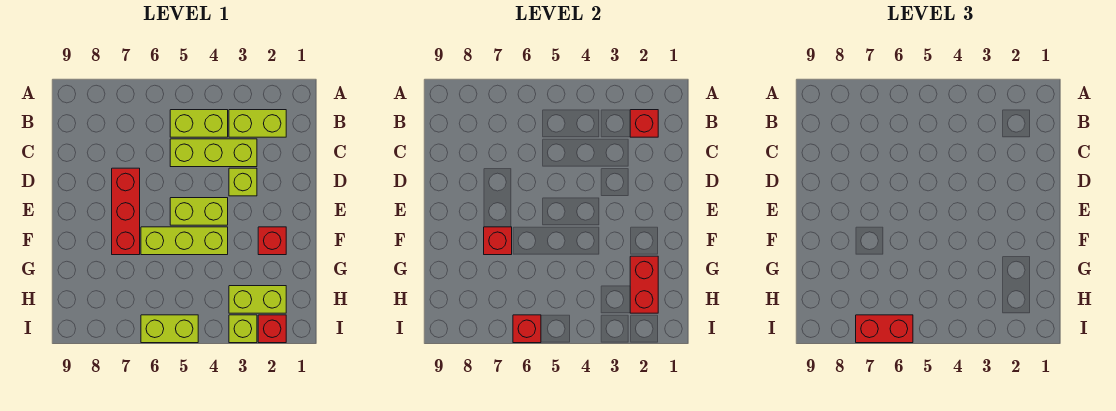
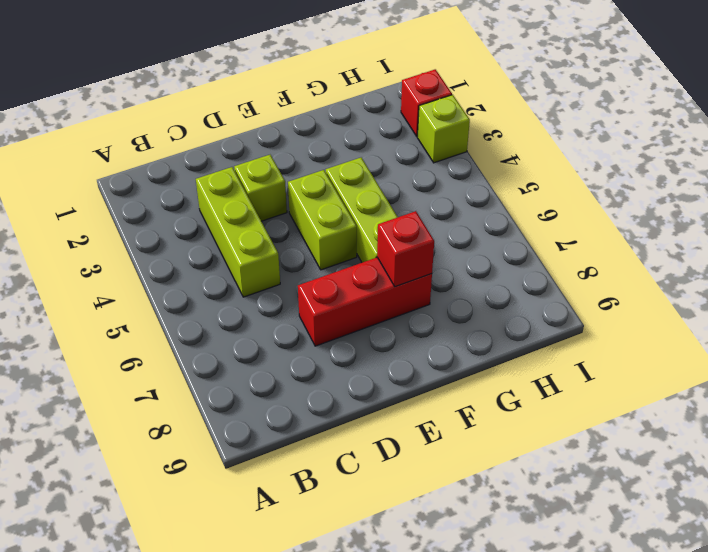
none -> lime brick B2:B3 level 1
none -> lime brick B4:B5 level 1
none -> red brick F2 level 1

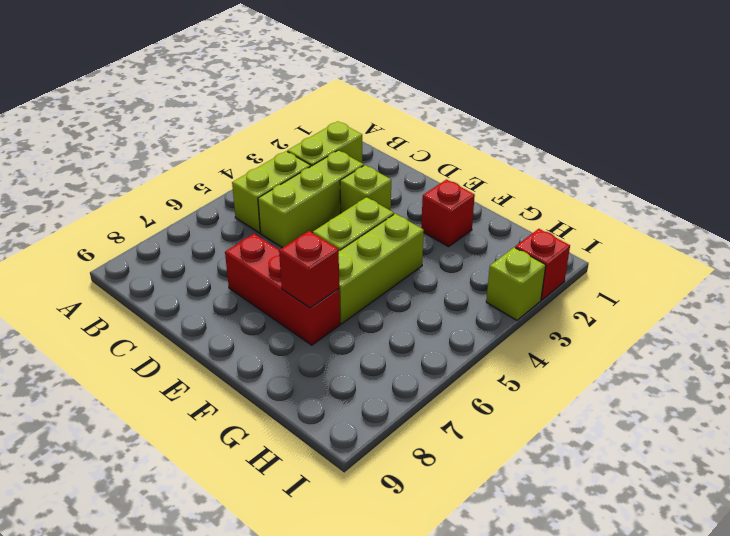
none -> lime brick H2:H3 level 1
none -> lime brick I5:I6 level 1
none -> red brick B2 level 2

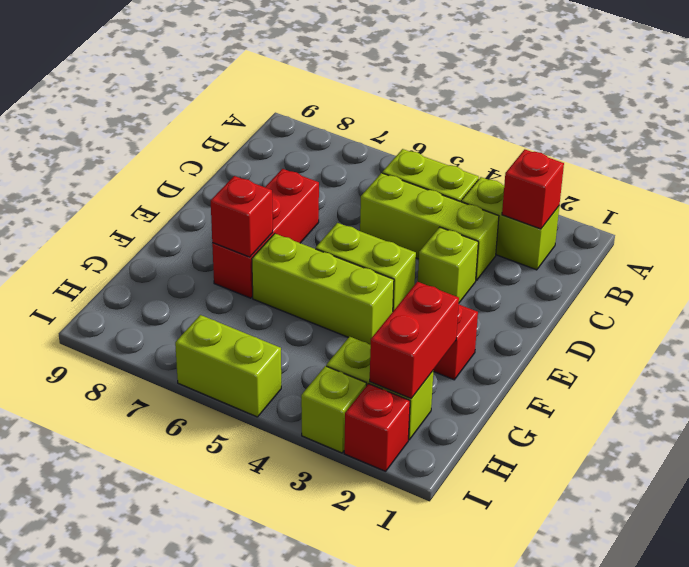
none -> red brick I6 level 2
none -> red brick I6:I7 level 3

